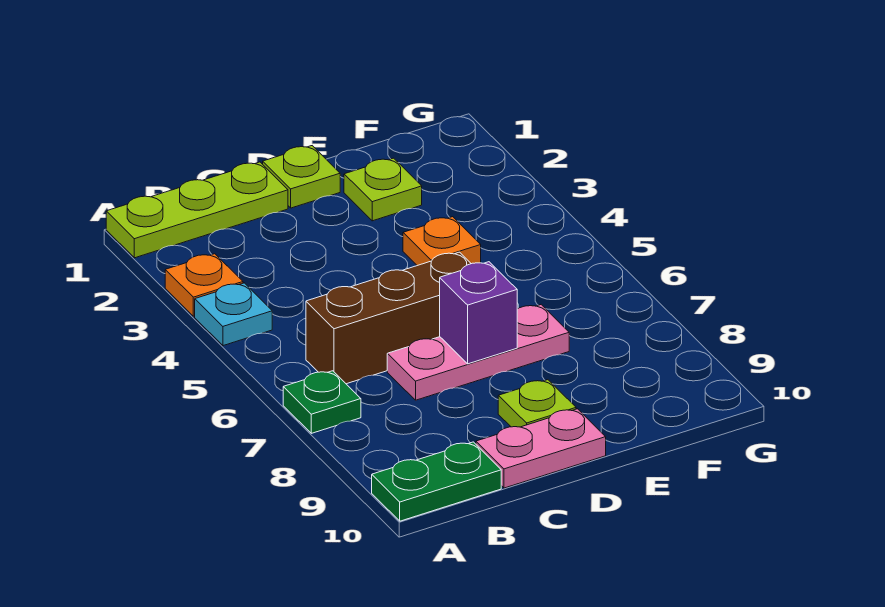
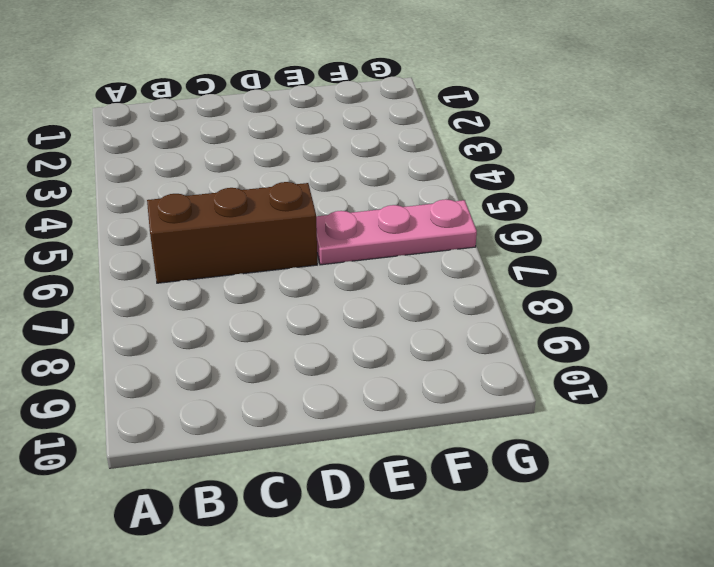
pink plate E6:G6 level 1 -> pink plate C7:E7 level 1
none -> lime plate A1:C1 level 1
none -> orange plate A3 level 1
none -> cyan plate A4 level 1

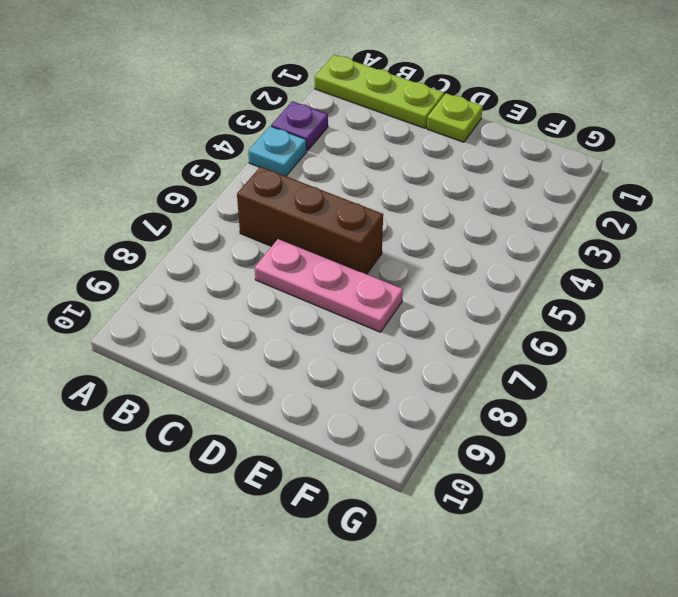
purple plate A3 level 1 -> orange plate A3 level 1
none -> green plate A7 level 1
none -> green plate A10:B10 level 1
none -> pink plate C10:D10 level 1

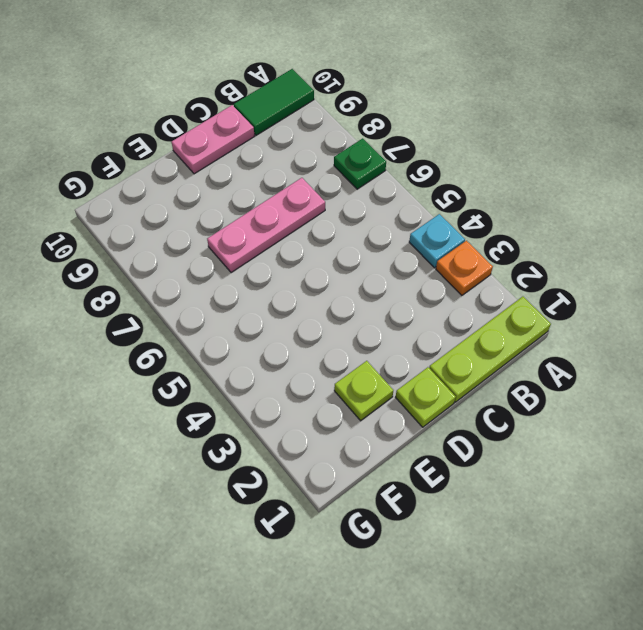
green tile A10:B10 level 1 -> green plate A10:B10 level 1
none -> brown brick B6:D6 level 1
none -> lime plate D9 level 1
none -> orange plate E4 level 1

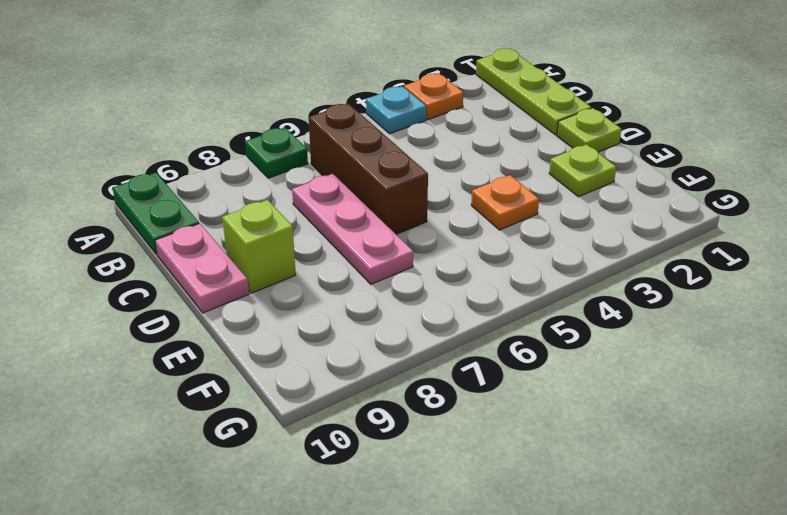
lime brick D9 level 1 -> lime plate D9 level 1
none -> purple brick D7 level 2

